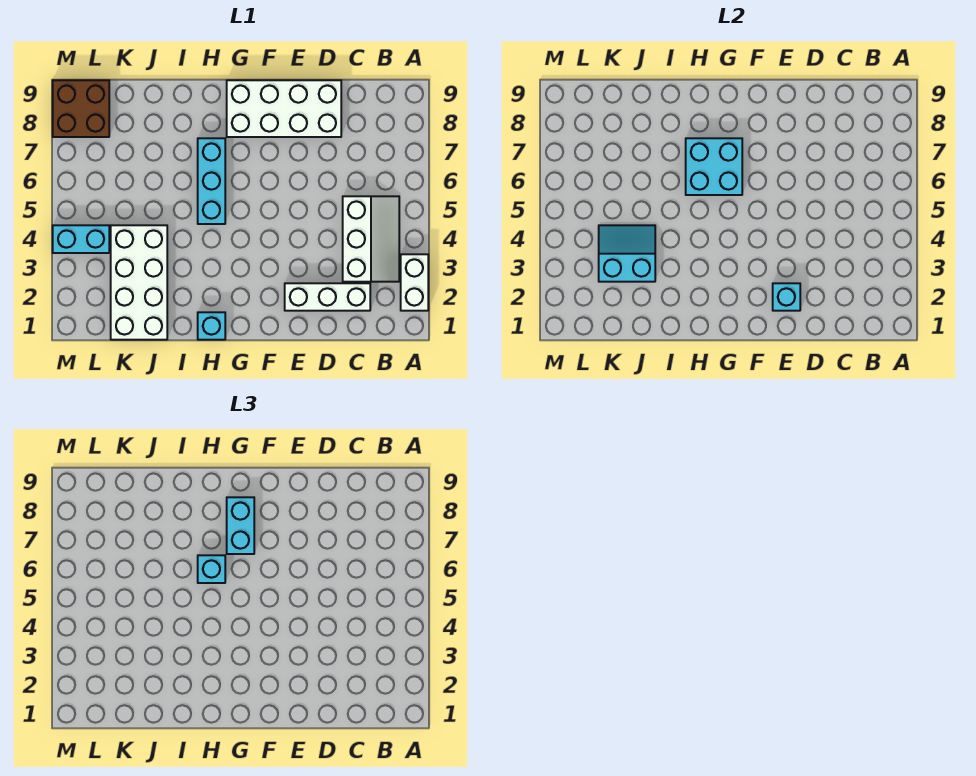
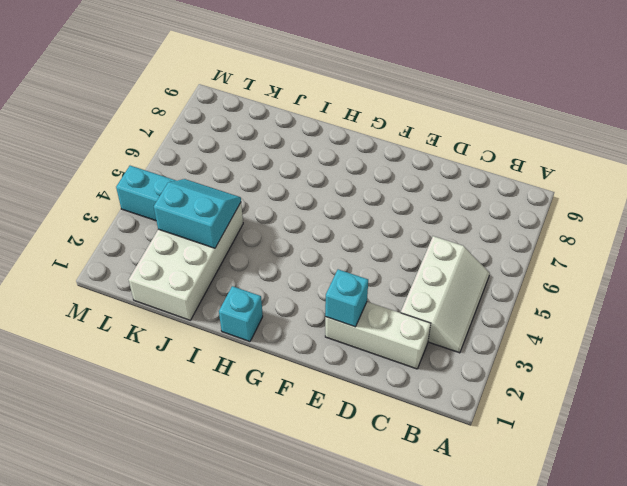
none -> white brick A2:A3 level 1
none -> white brick D8:G9 level 1
none -> cyan brick H5:H7 level 1

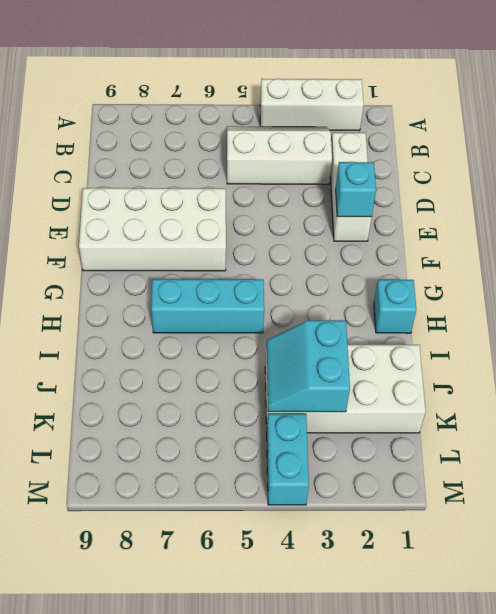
white brick A2:A4 level 1 -> white brick A2:A3 level 1
white brick E6:F9 level 1 -> white brick D8:G9 level 1
none -> brown brick L8:M9 level 1
none -> cyan brick G6:H7 level 2
none -> cyan brick G7:G8 level 3

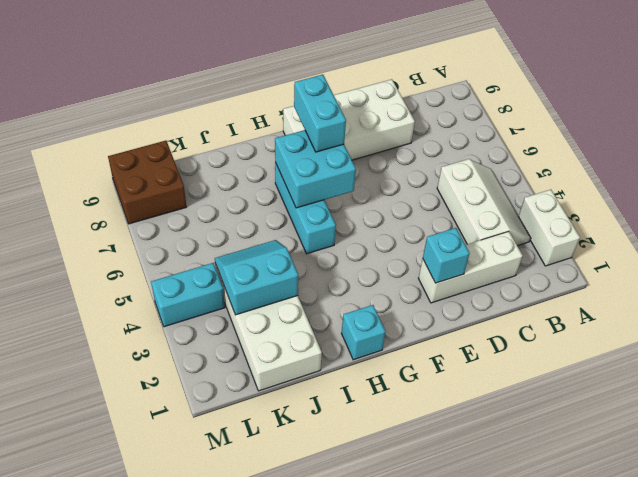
none -> cyan brick H6 level 3

